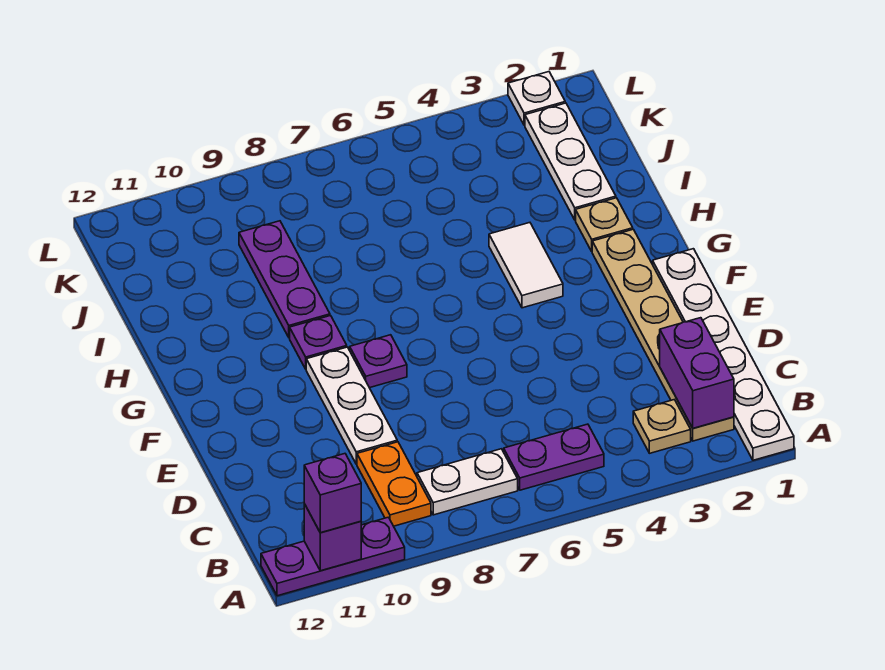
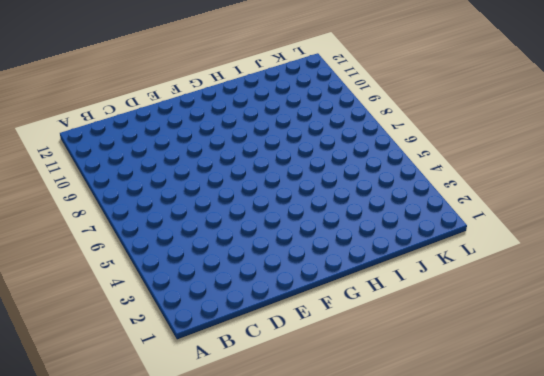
none -> white plate A1:F1 level 1
none -> purple plate A10:A12 level 1
none -> tan plate B2:G2 level 1

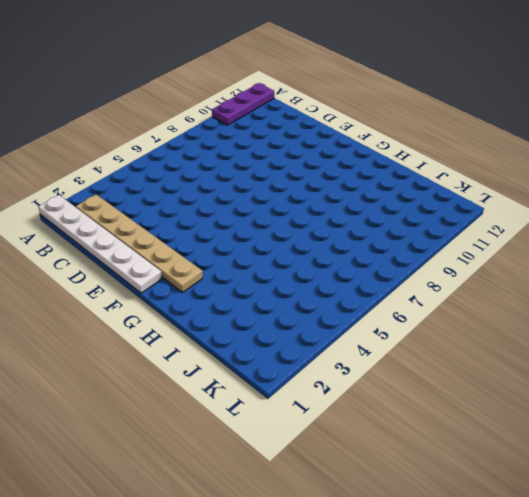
none -> tan plate B3 level 1
none -> purple plate B5:B6 level 1
none -> white plate B7:B8 level 1

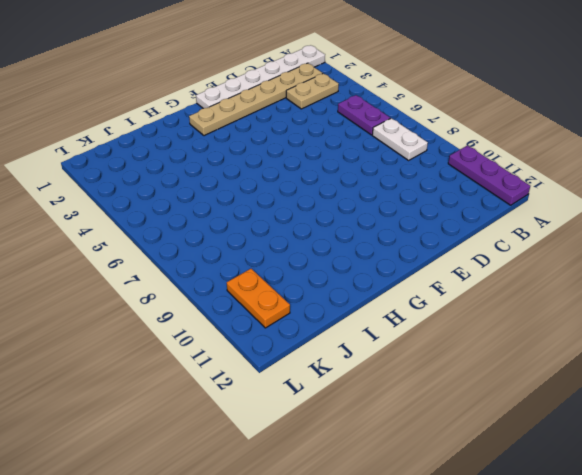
tan plate B3:C3 level 1 -> tan plate B3 level 1
orange plate K10:K11 level 1 -> orange plate B9:C9 level 1
none -> white plate D9:F9 level 1
none -> purple plate F8 level 1
none -> white tile G4:H4 level 1

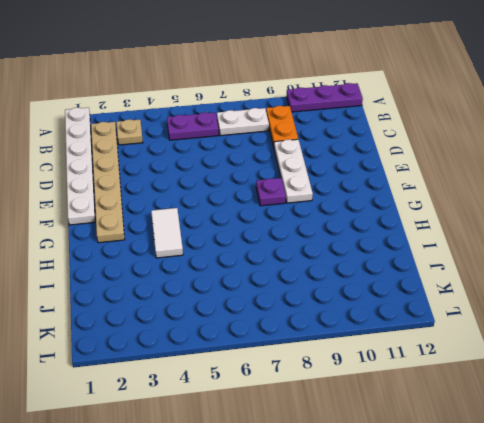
none -> purple plate G9 level 1
none -> tan plate H2 level 1
none -> purple plate H9:J9 level 1

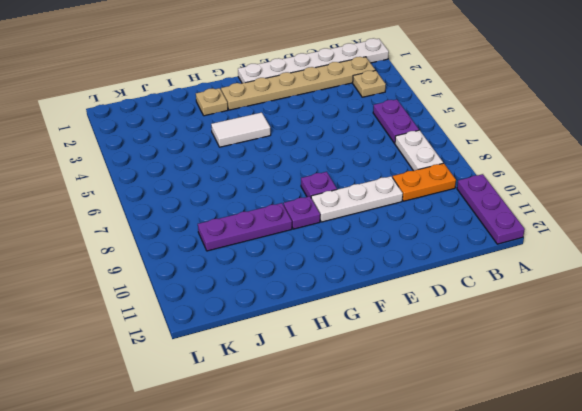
none -> white plate I2:K2 level 1
none -> white plate L2 level 1
none -> purple brick A11 level 2

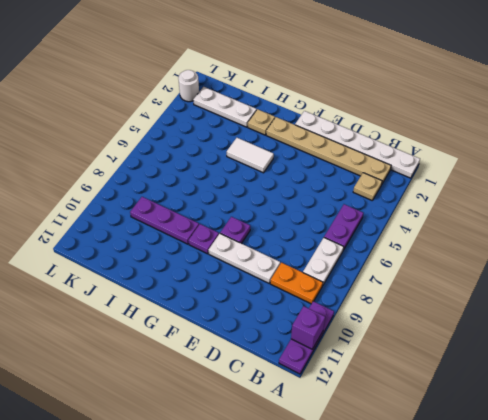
white round brick L2 level 1 -> white plate L2 level 1
none -> purple brick B2:C2 level 2
none -> purple brick A11 level 3

